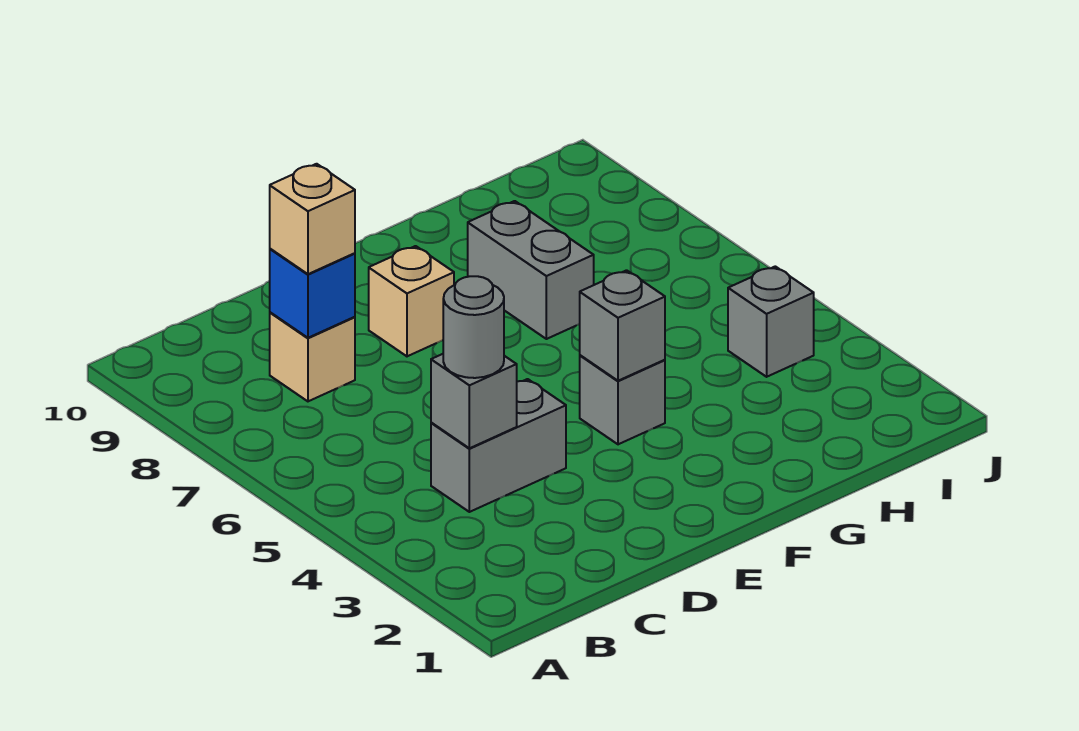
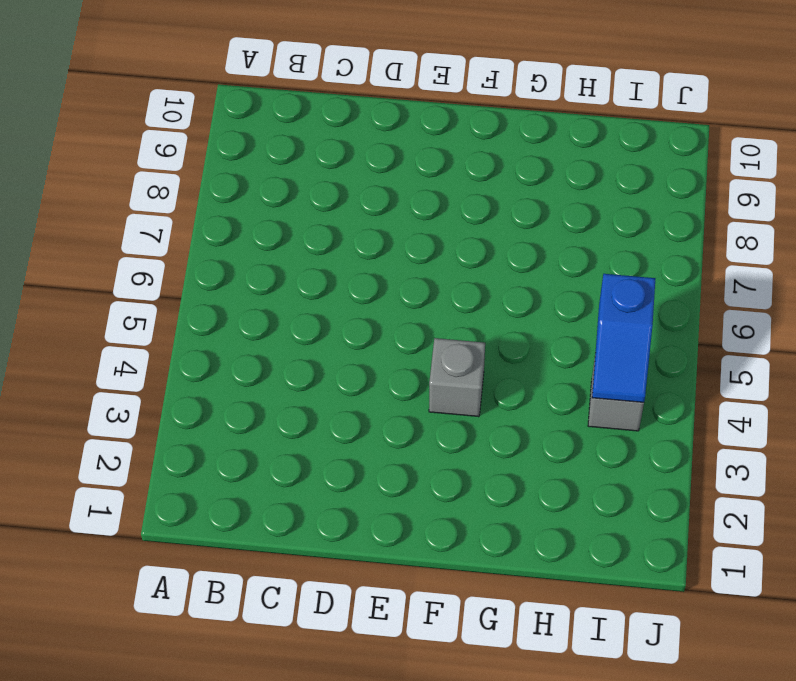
blue slope I4:I5 level 2 top 5 -> none
none -> grey brick C4:D4 level 1
none -> tan brick C8 level 1

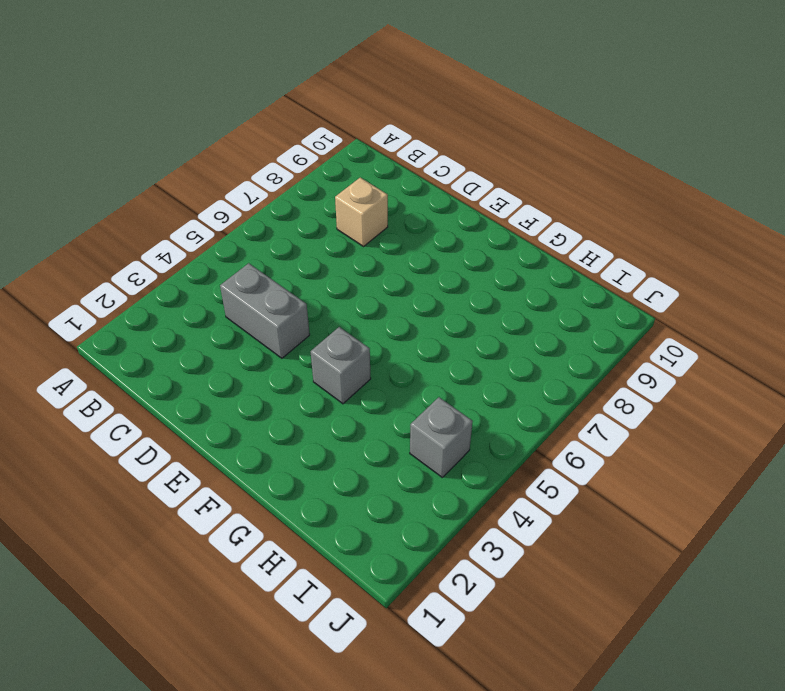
none -> tan brick E8 level 1
none -> grey brick G7:G8 level 1

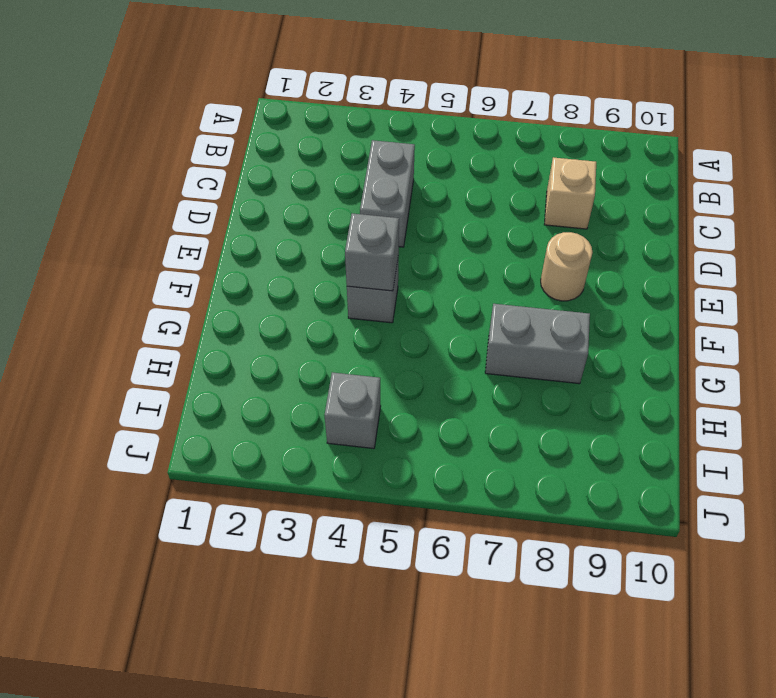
tan round brick E8 level 1 -> tan brick E8 level 1
none -> grey brick C4 level 2
none -> blue brick C8 level 2

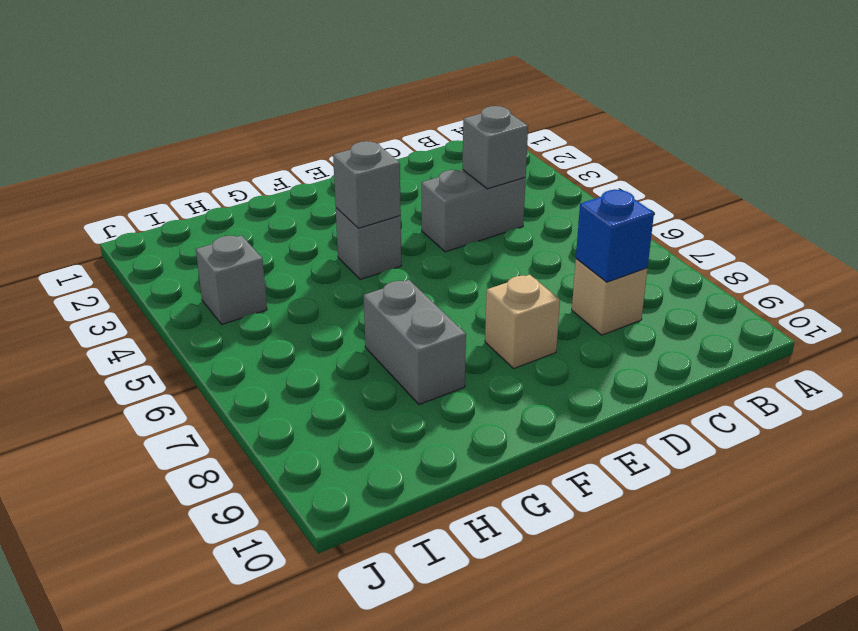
none -> grey round brick C4 level 3
none -> tan brick C8 level 3

